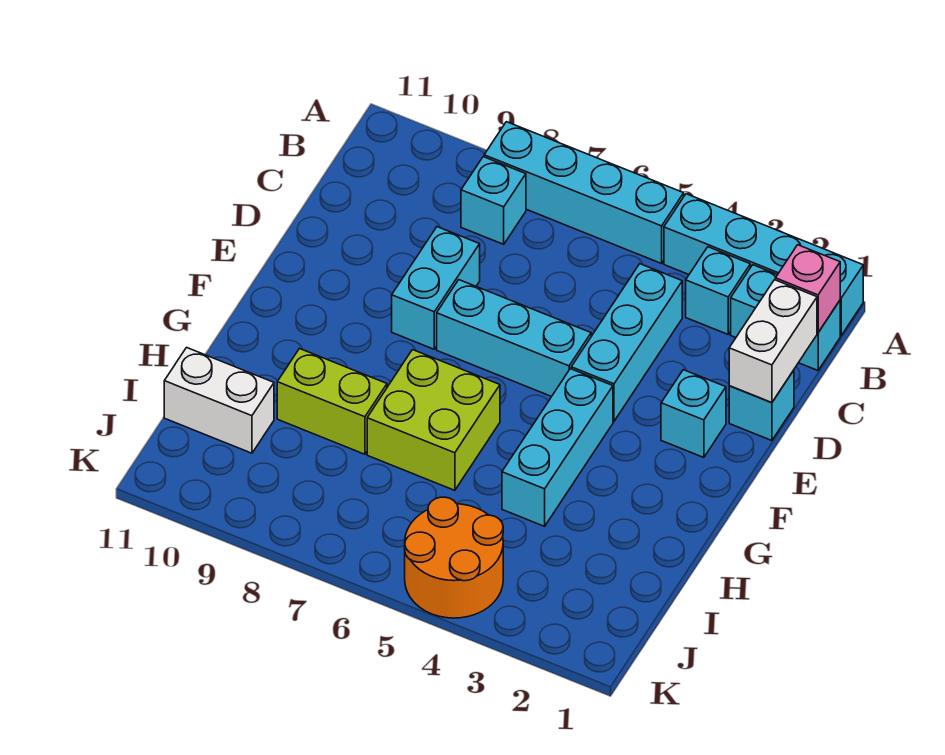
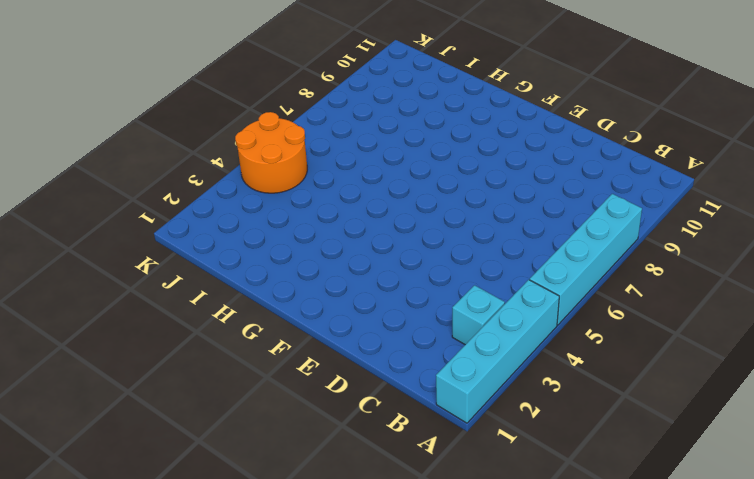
none -> cyan brick B1:B2 level 1
none -> cyan brick B8 level 1
none -> cyan brick C4:E4 level 1

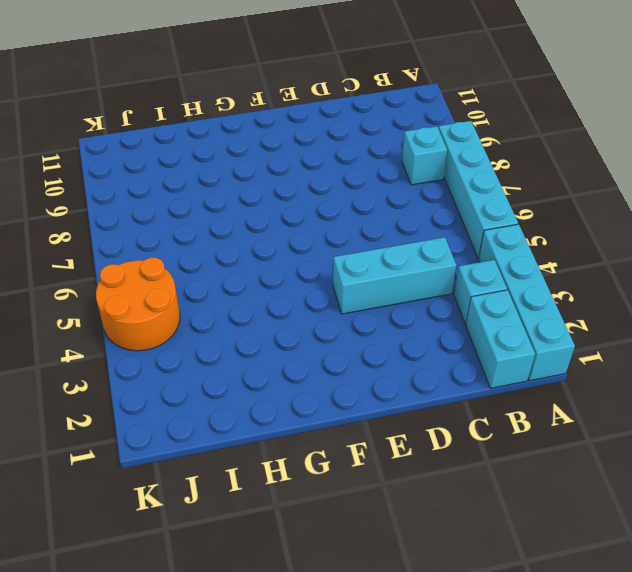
none -> cyan brick D1 level 1
none -> cyan brick D8:E8 level 1
none -> cyan brick E2 level 1

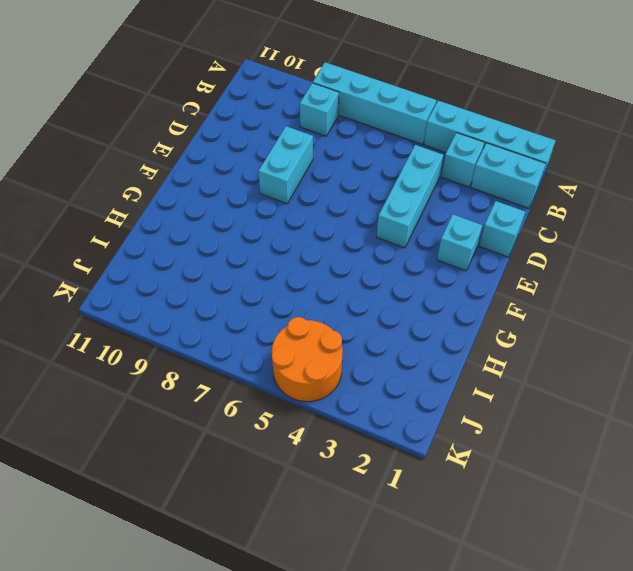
none -> cyan brick E5:E7 level 1
none -> cyan brick F4:H4 level 1
none -> lime brick G6:H7 level 1

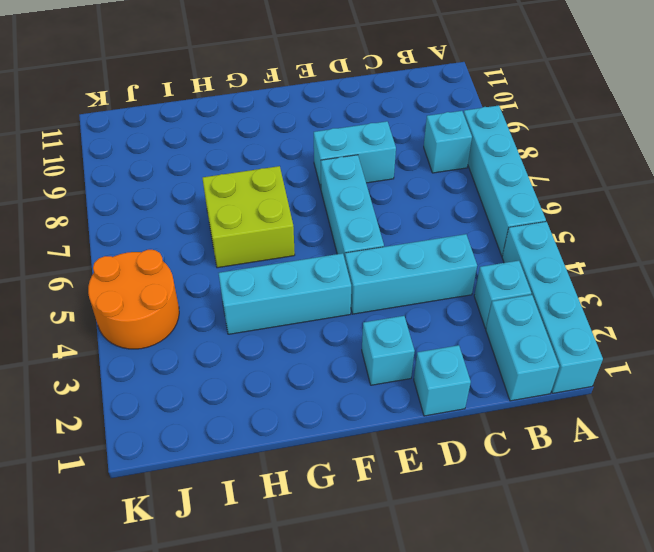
none -> lime brick H8:H9 level 1
none -> white brick I10:I11 level 1
none -> pink brick B1 level 2

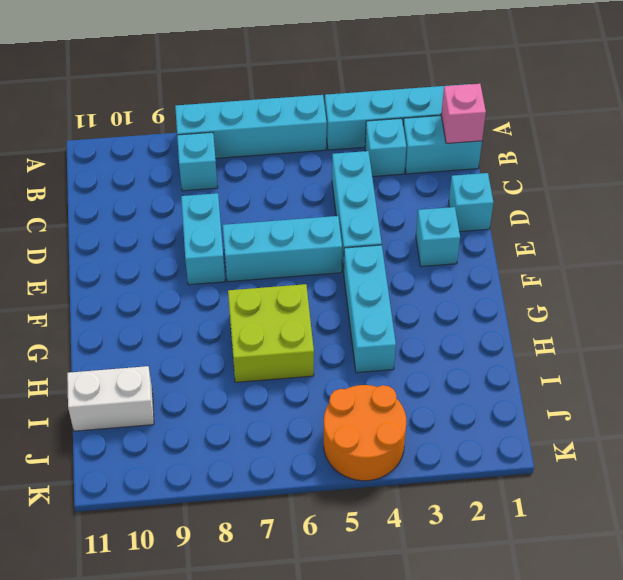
none -> lime brick H8:H9 level 1
none -> white brick C1:D1 level 2

